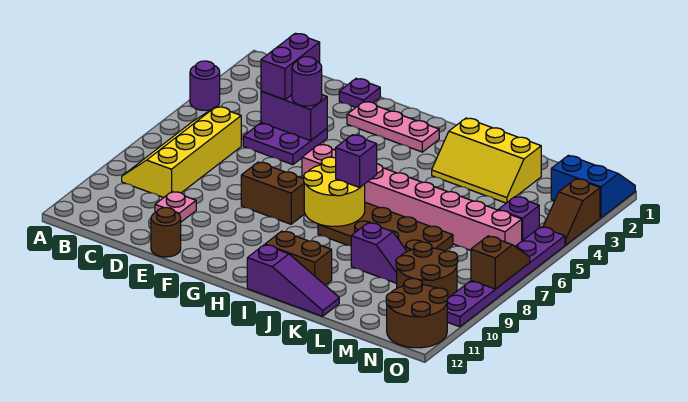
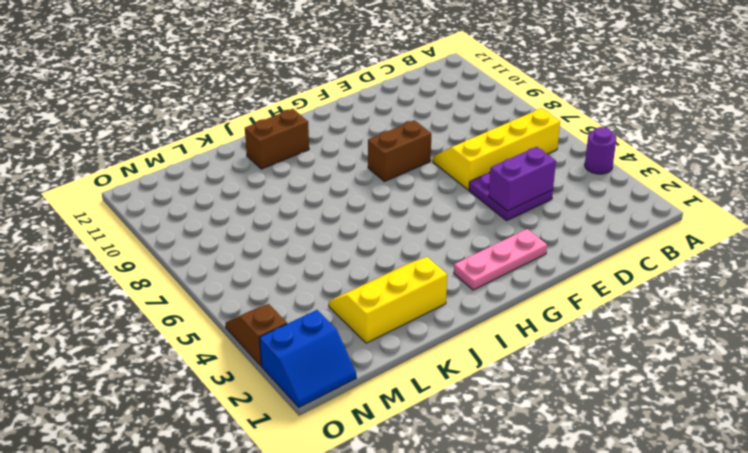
yellow slope B6:E7 level 1 top 6 -> yellow slope B6:C9 level 1 top C
none -> pink plate D10 level 1
none -> purple plate E1 level 1
none -> brown round brick E12 level 1

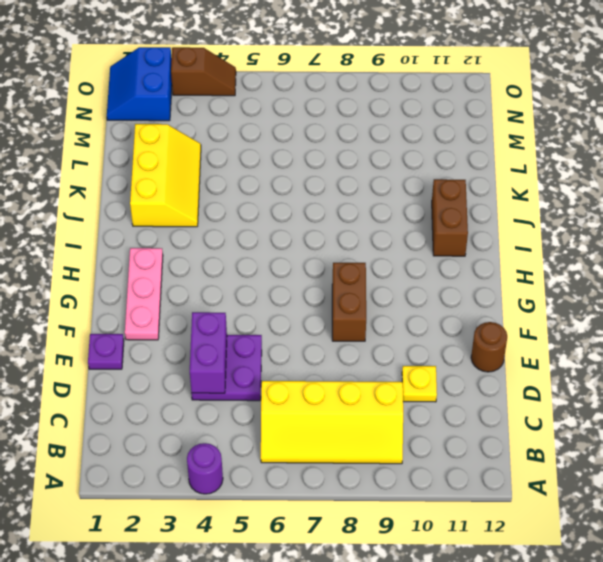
yellow plate D10 level 1 -> pink plate D10 level 1
none -> pink brick G6:N6 level 1
none -> brown plate I7:L8 level 1
none -> purple slope I12:K12 level 1 top I

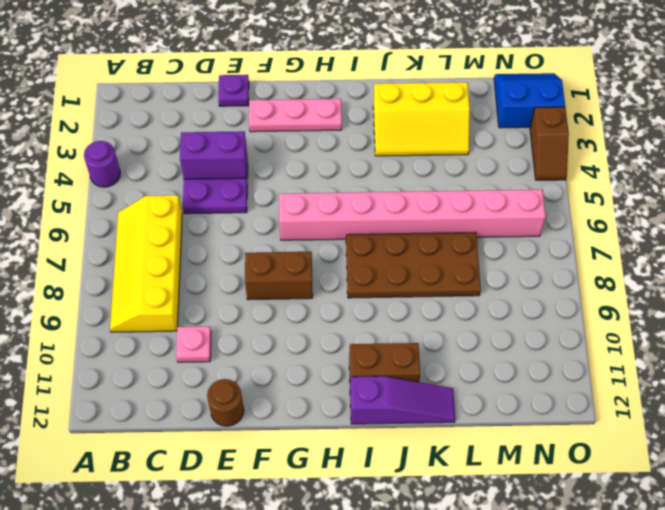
none -> purple slope K9:L9 level 1 top K
none -> brown round brick M9:N10 level 1
none -> purple brick N5 level 1

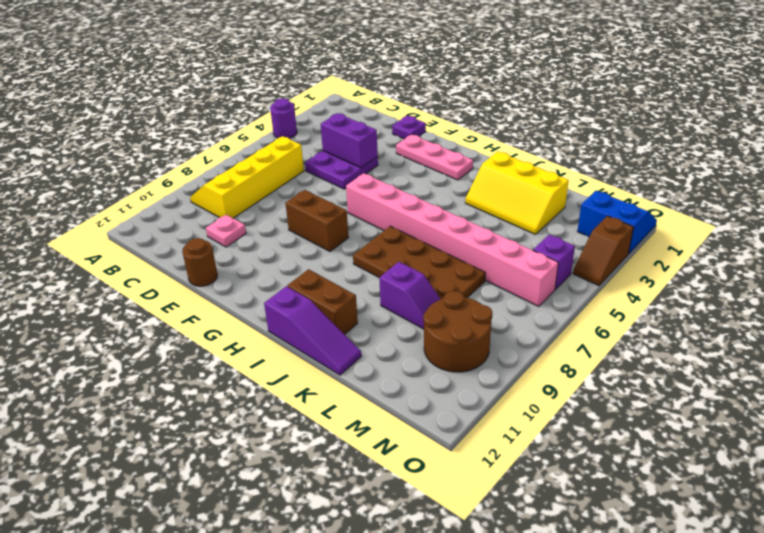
none -> brown round brick N11:O12 level 1
none -> purple plate O5:O10 level 1
none -> yellow round brick H7:I8 level 2

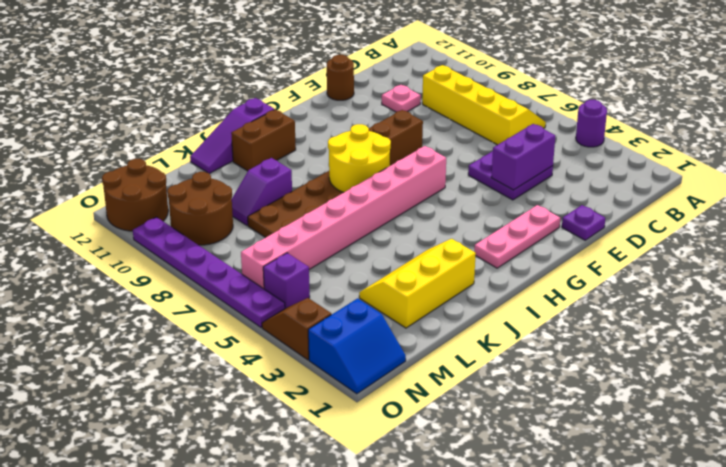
none -> brown slope O7:O8 level 2 top 8
none -> purple brick D3:D4 level 3
none -> purple round brick E4 level 3

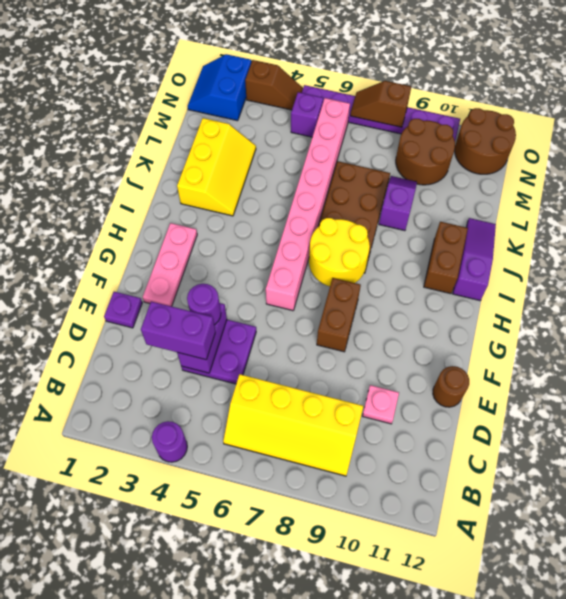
none -> purple brick I7 level 3

